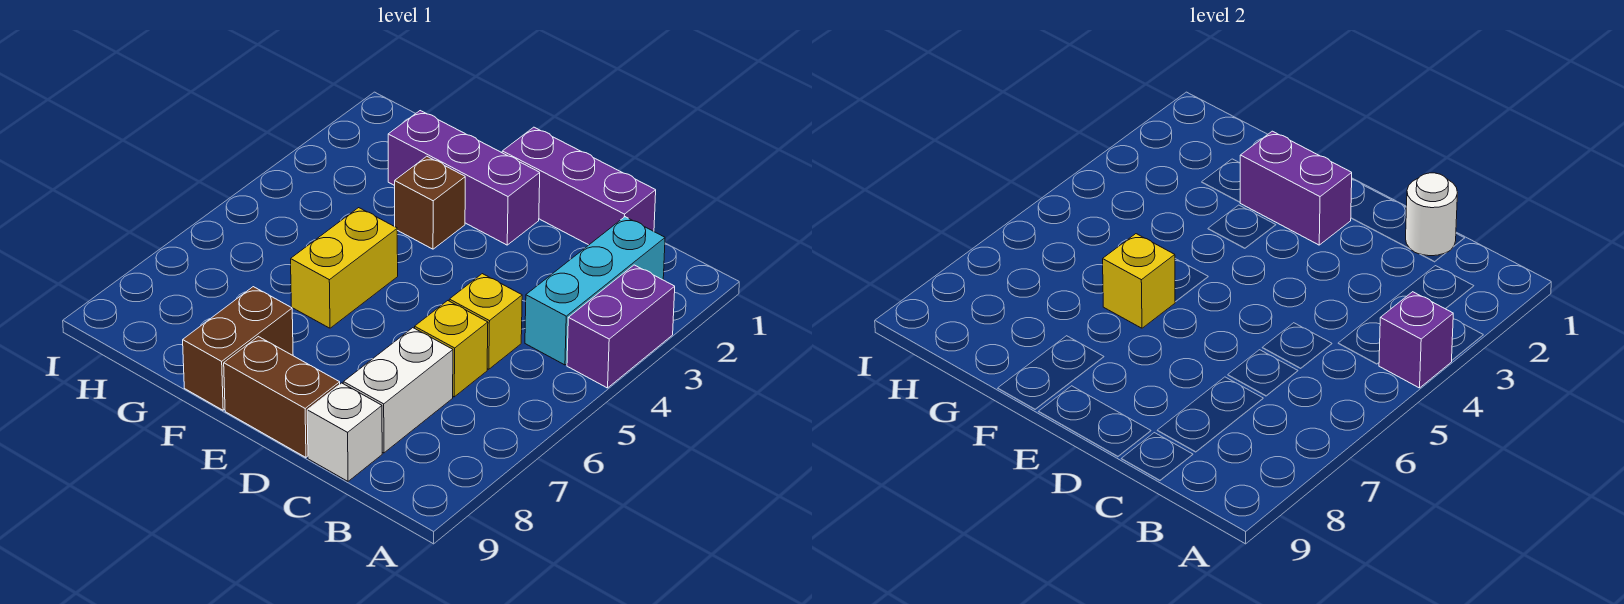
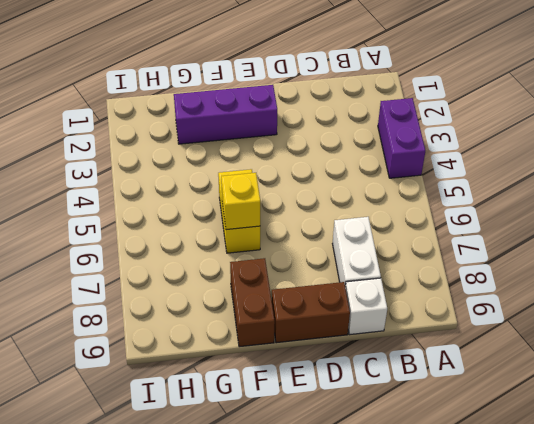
none -> cyan brick B2:B4 level 1
none -> purple brick C1:E1 level 1
none -> yellow brick C5 level 1

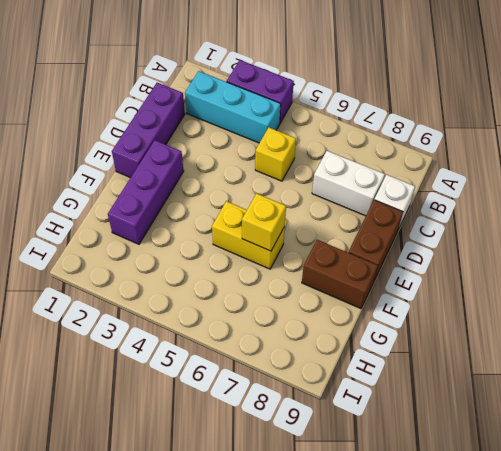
none -> yellow brick C6 level 1
none -> brown brick F3 level 1
none -> purple brick A4 level 2

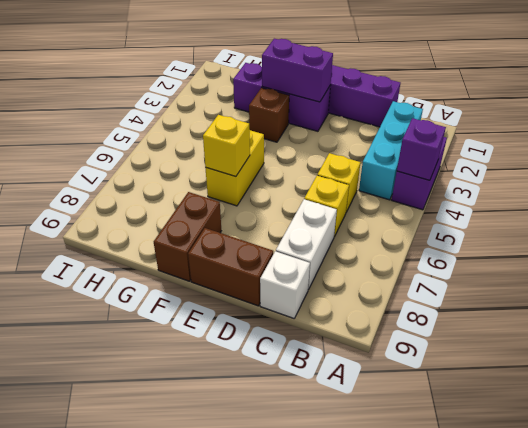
none -> white round brick C1 level 2

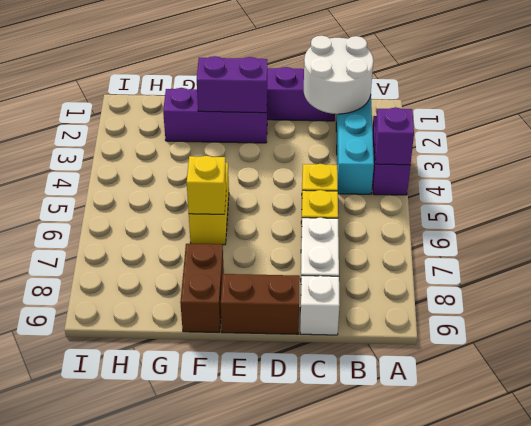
white round brick B1:C2 level 2 -> white round brick C1 level 2
none -> brown brick F3 level 1

